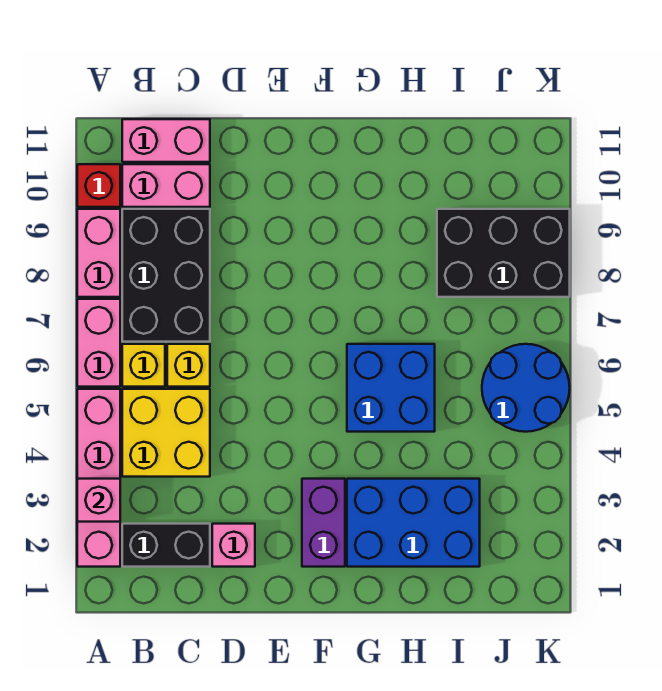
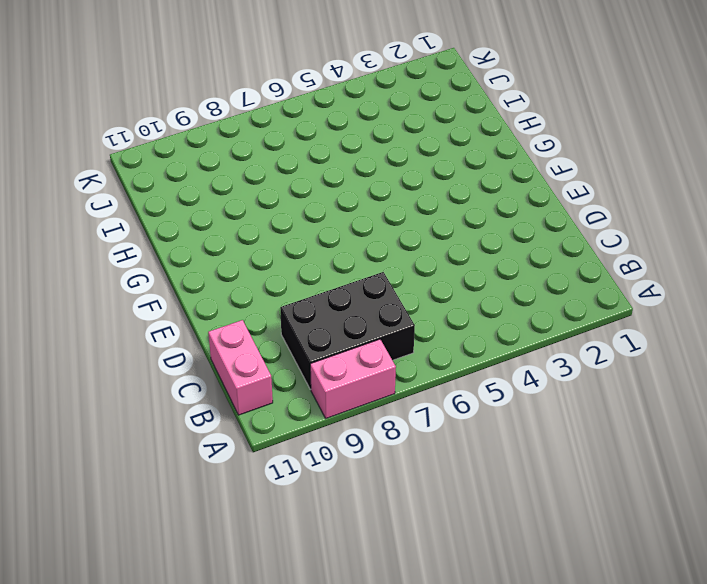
none -> pink brick A2:A5 level 1
none -> pink brick A6:A7 level 1
none -> red brick A10 level 1

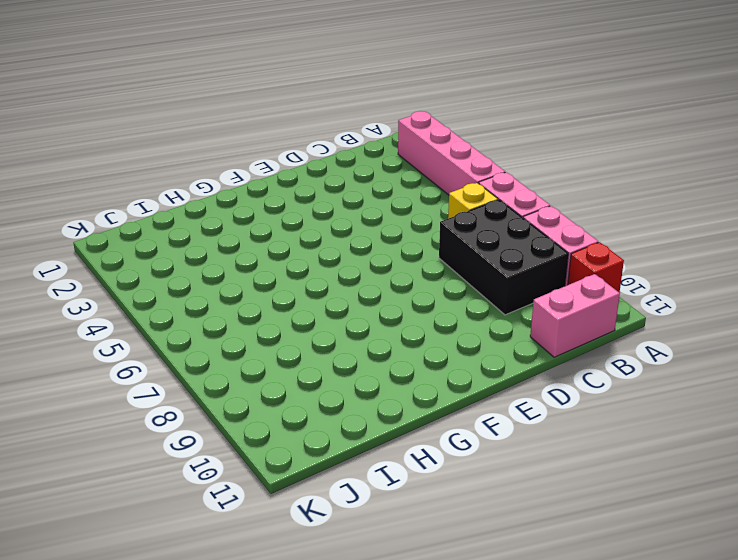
none -> black brick B2:C2 level 1
none -> yellow brick B4:C5 level 1
none -> pink brick B10:C10 level 1

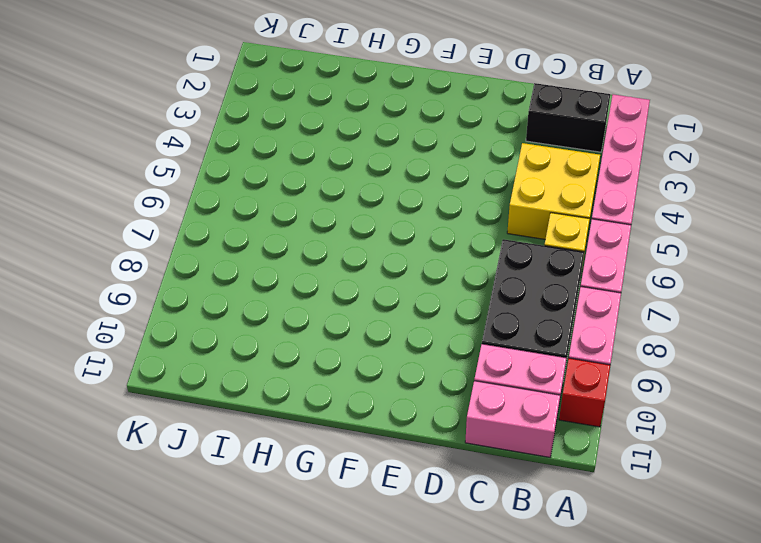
none -> yellow brick C6 level 1
none -> pink brick D2 level 1
none -> purple brick F2:F3 level 1

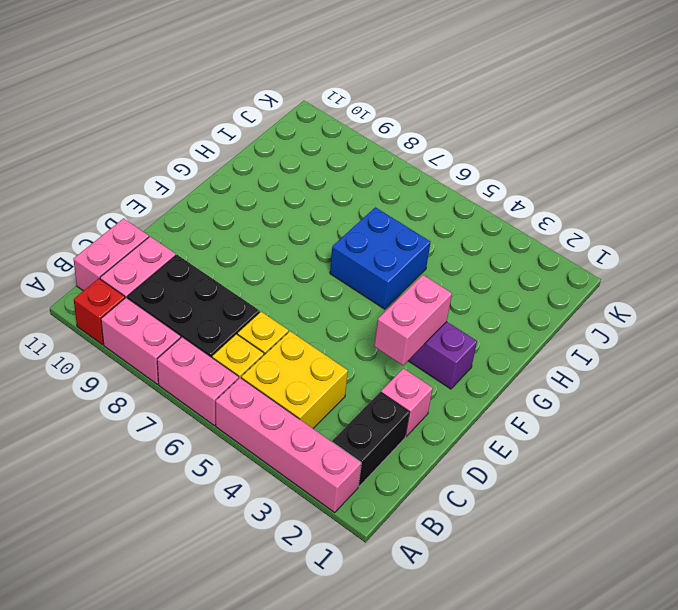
pink brick E3:F3 level 2 -> none
none -> blue brick G2:I3 level 1
none -> black brick I8:K9 level 1
none -> blue round brick J5:K6 level 1

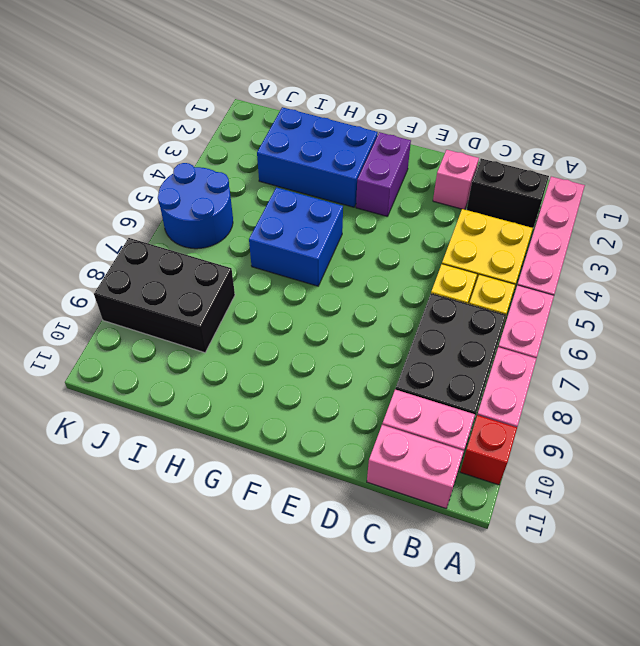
none -> pink brick A3 level 2

